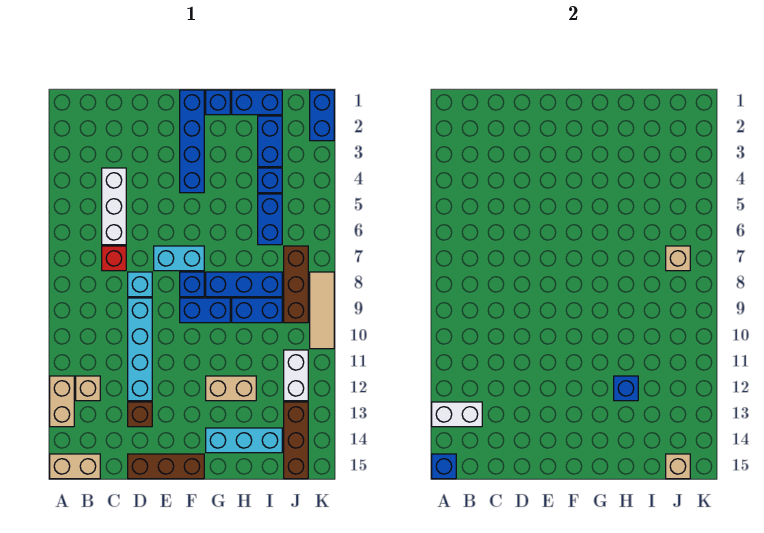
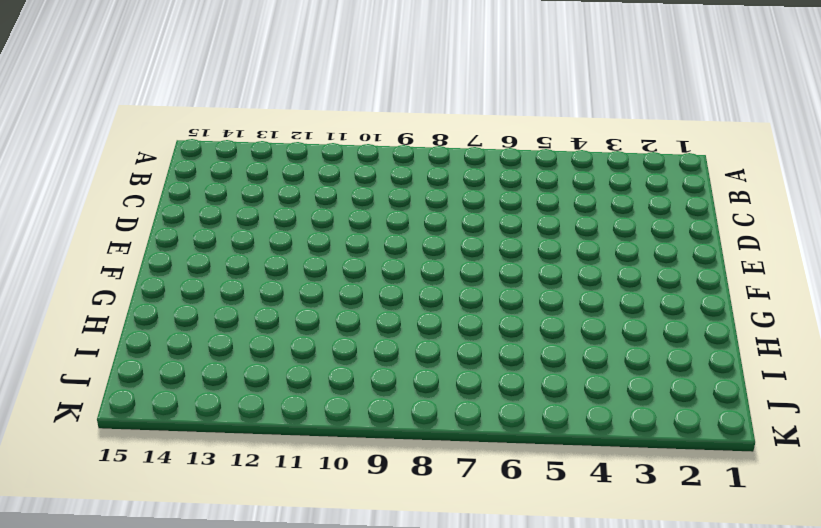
none -> tan brick A12:A13 level 1
none -> tan brick A15:B15 level 1
none -> tan brick B12 level 1
none -> white brick C4:C6 level 1

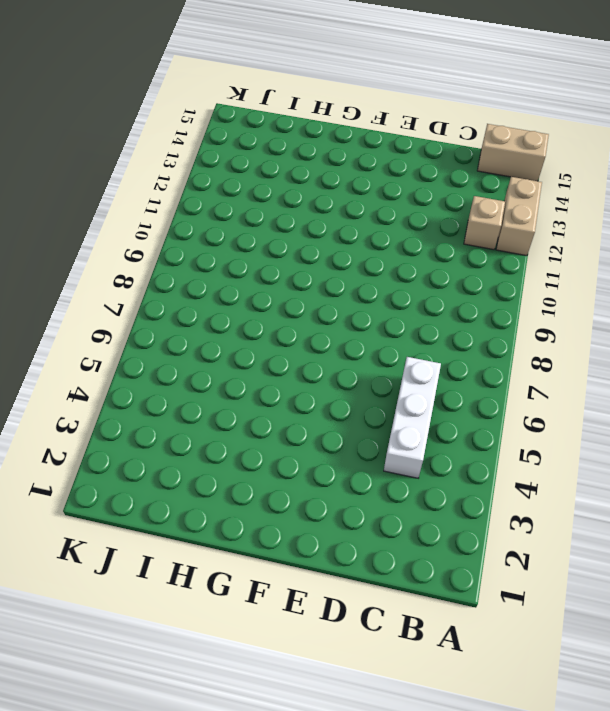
none -> red brick C7 level 1
none -> cyan brick D8 level 1
none -> cyan brick D9:D12 level 1
none -> brown brick D13 level 1

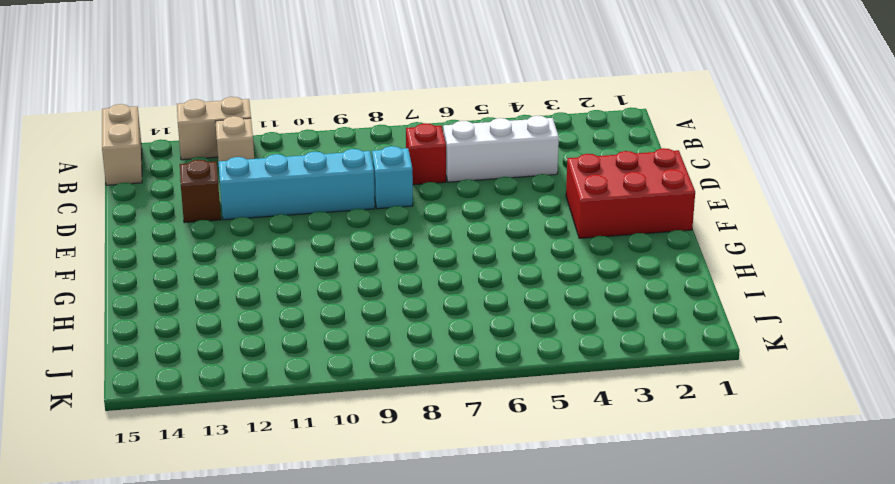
red brick E1:F3 level 1 -> blue brick F1:F4 level 1
none -> brown brick D15:F15 level 1
none -> cyan brick E7:F7 level 1
none -> blue brick F8 level 1
none -> blue brick F9:G9 level 1

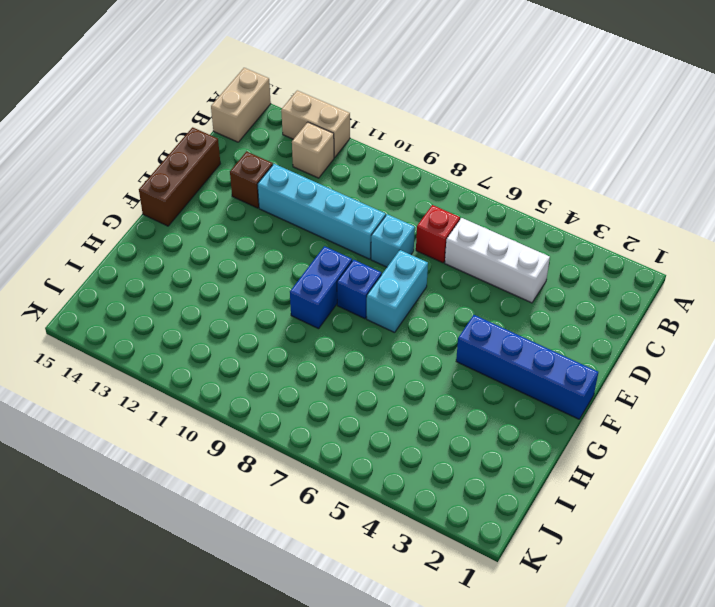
none -> blue brick G1 level 1
none -> blue brick G8:I8 level 1
none -> tan brick G12:H12 level 1
none -> cyan brick G14:I14 level 1

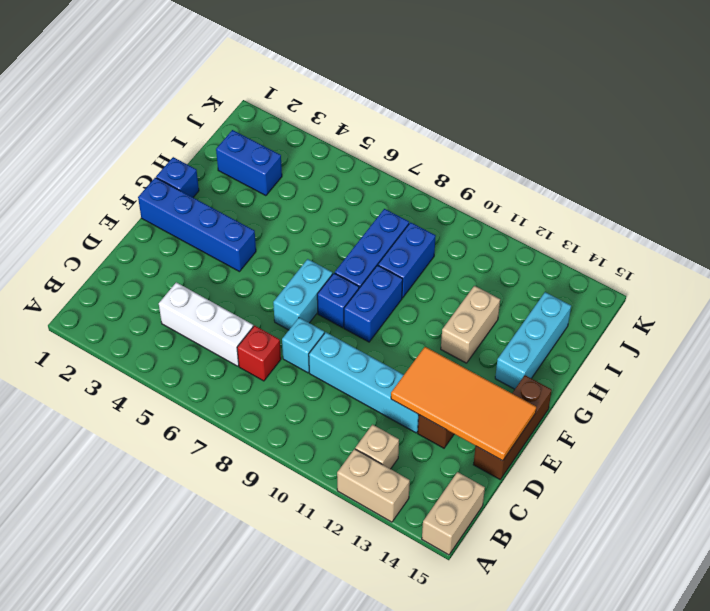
orange tile D12:E15 level 2 -> none
none -> blue brick H1:I1 level 1
none -> blue brick I4 level 1
none -> blue brick I5:I6 level 1
none -> brown brick J7:J9 level 1

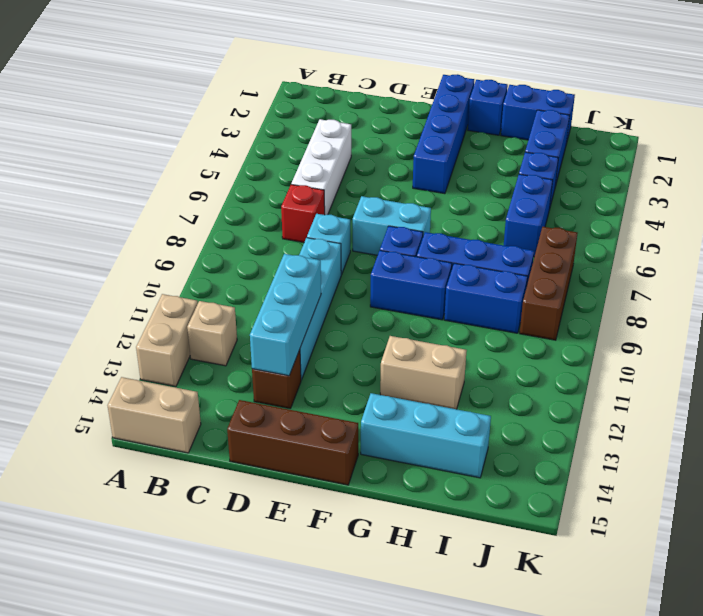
cyan brick D11:D13 level 2 -> none
none -> white brick J11:J12 level 1
none -> brown brick J13:J15 level 1
none -> blue brick K1:K2 level 1
none -> tan tile K8:K10 level 1

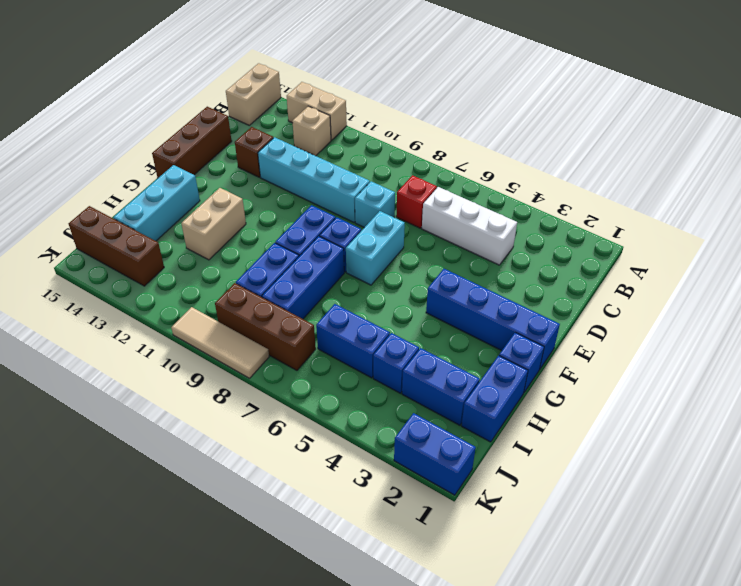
none -> white brick J11:J12 level 1
none -> white brick A13:B13 level 2
none -> blue brick A15 level 2
none -> blue brick H12 level 2

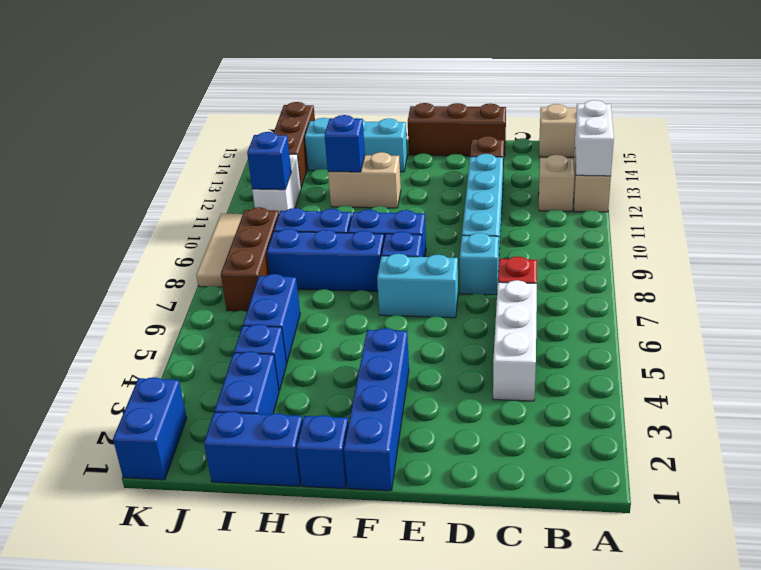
white brick A12:A13 level 2 -> white brick A13:B13 level 2
blue brick J11 level 2 -> blue brick A15 level 2
none -> tan brick J7 level 2
none -> tan brick J15 level 2

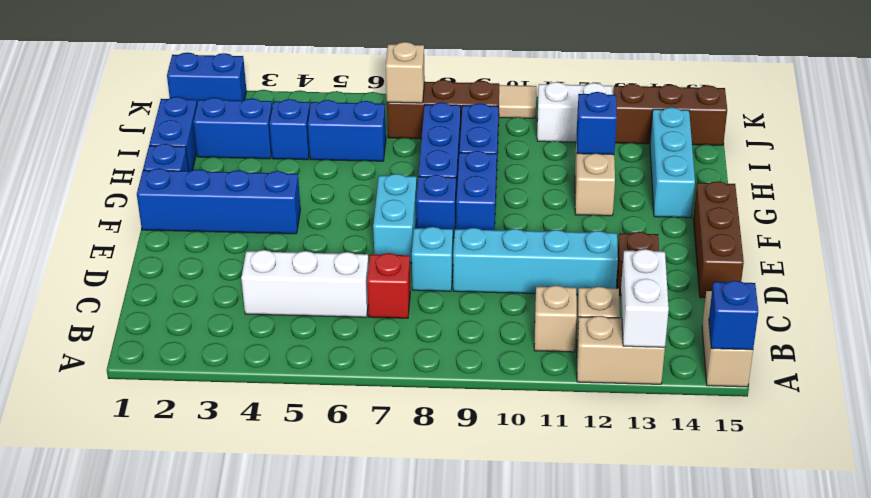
tan brick B11 level 1 -> tan brick J15 level 2

